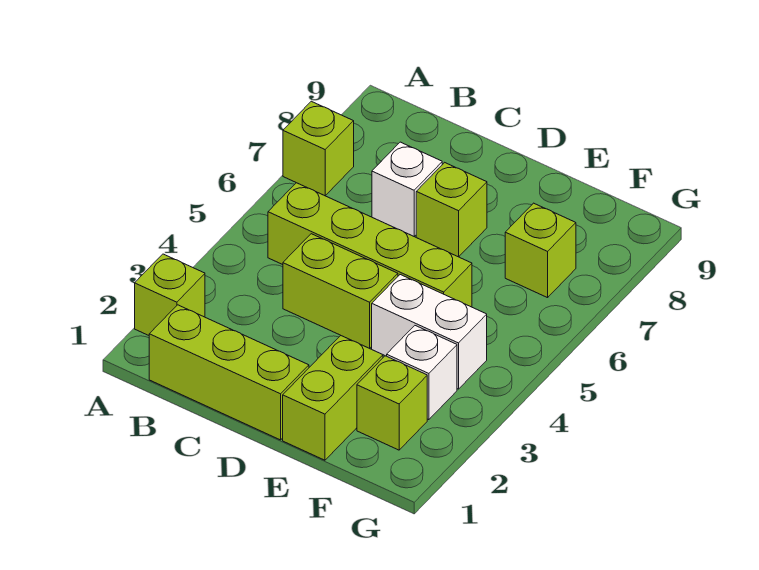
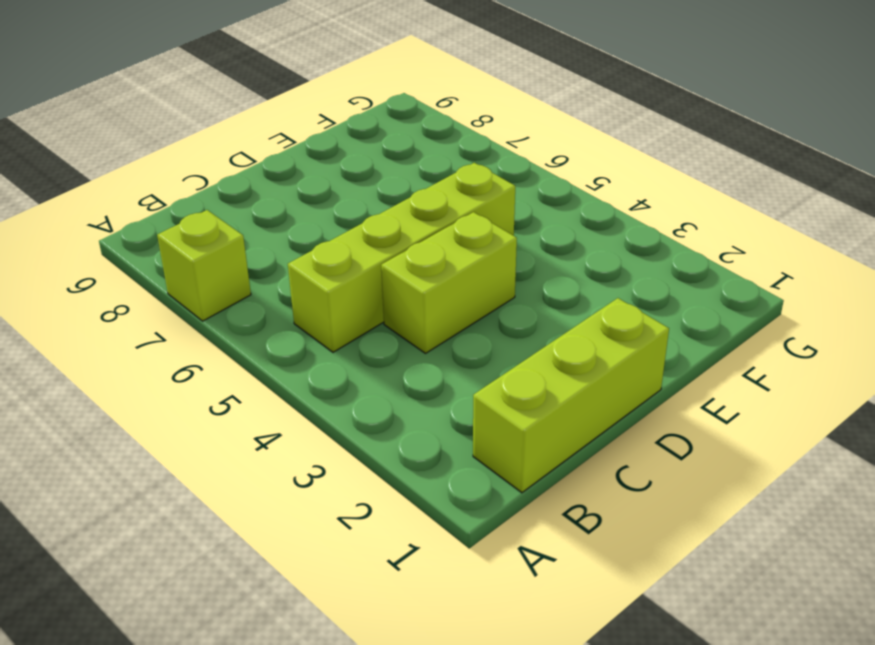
none -> lime brick A2 level 1
none -> white brick C7 level 1
none -> lime brick D7 level 1

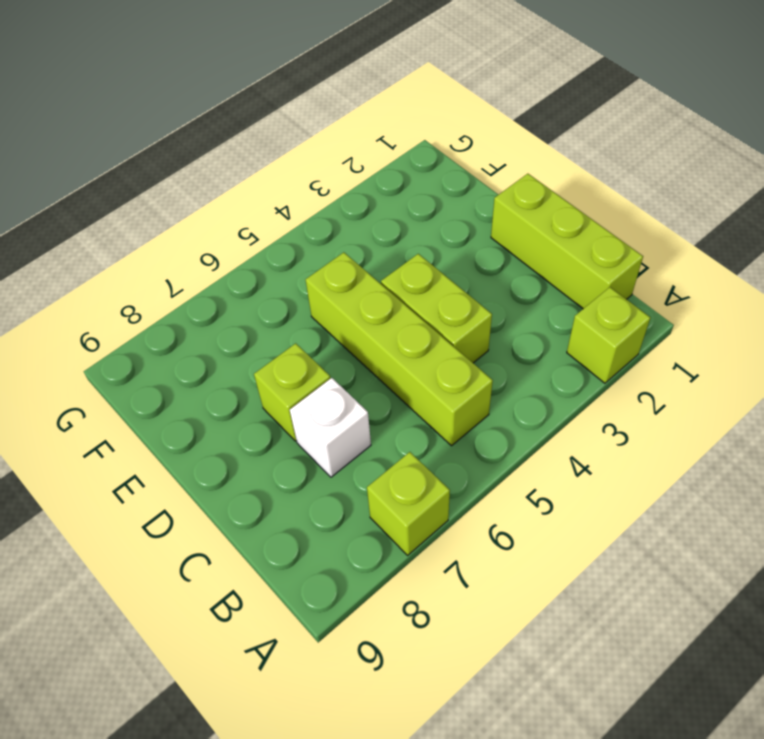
none -> lime brick E1:E2 level 1
none -> white brick E4:F4 level 1
none -> lime brick F2 level 1

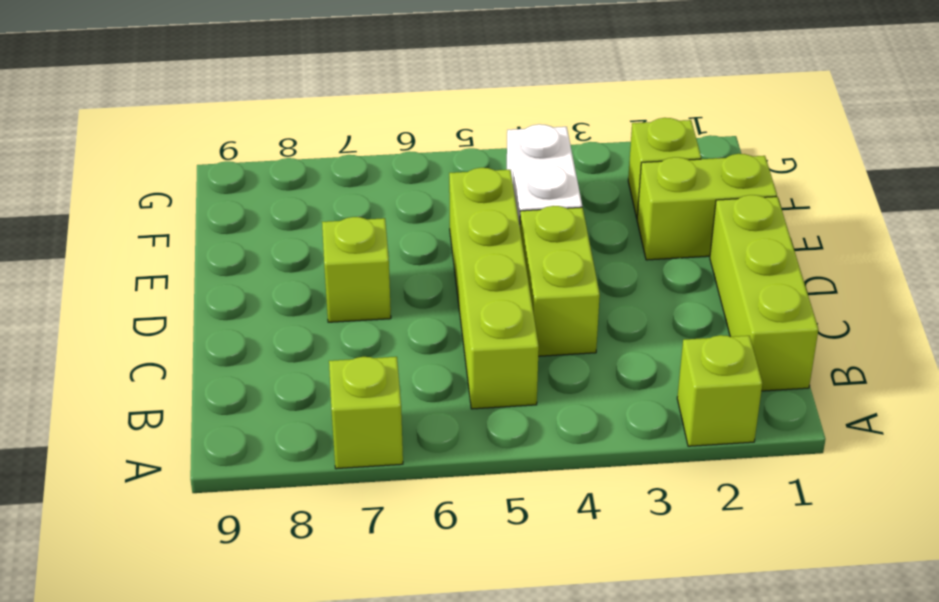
none -> white brick C7 level 1
none -> white brick F3 level 1
none -> lime brick F7 level 1

